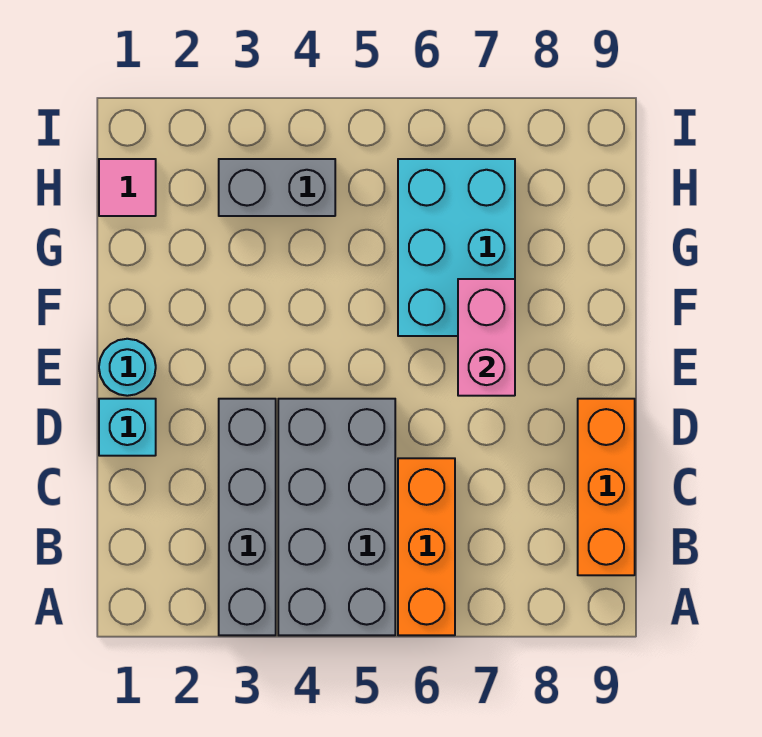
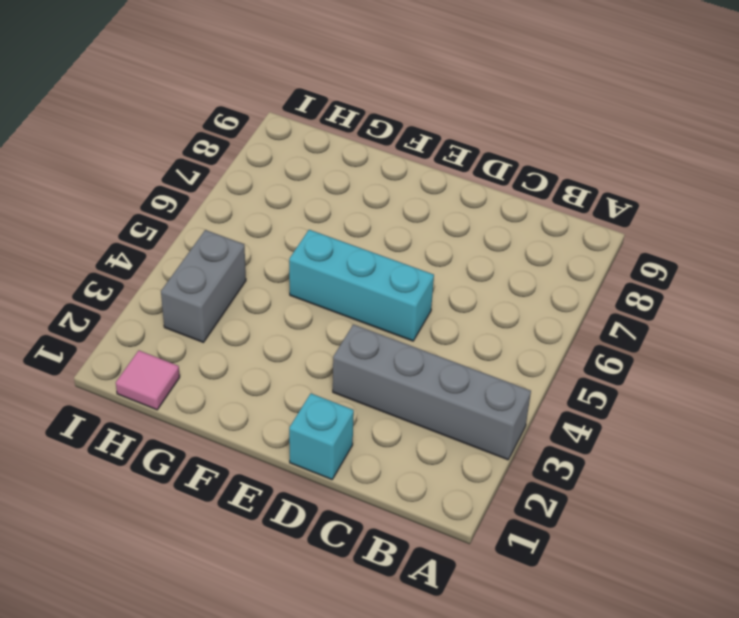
cyan brick D5:F5 level 1 -> grey brick A4:D5 level 1
none -> orange brick A6:C6 level 1
none -> orange brick B9:D9 level 1

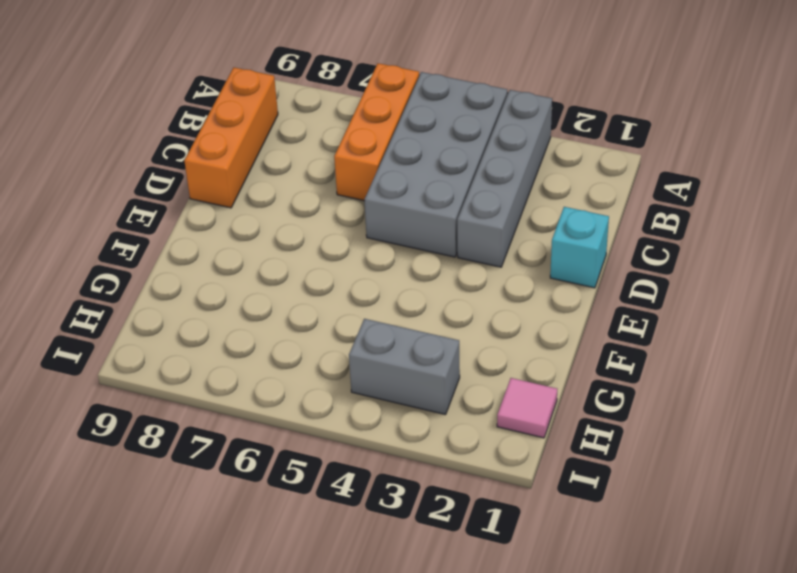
none -> cyan round brick E1 level 1
none -> cyan brick F6:H7 level 1

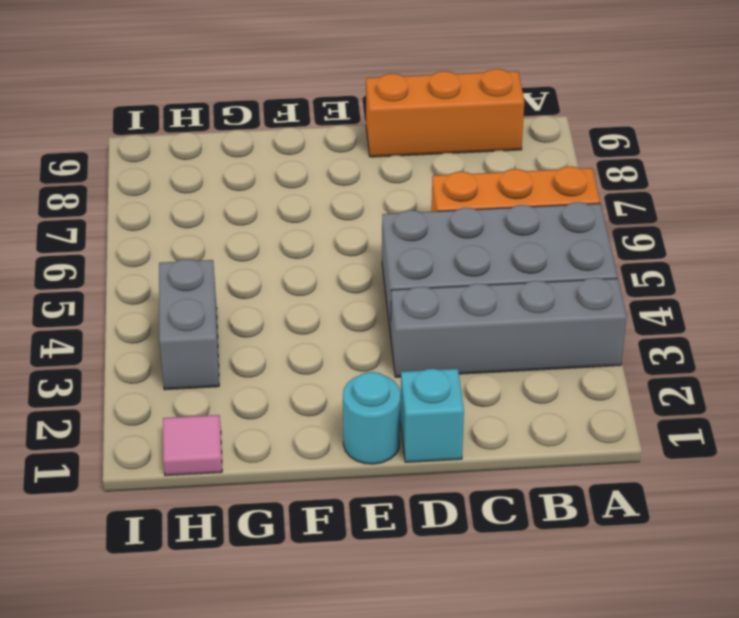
none -> cyan brick F6:H7 level 1
none -> pink brick E7:F7 level 2

